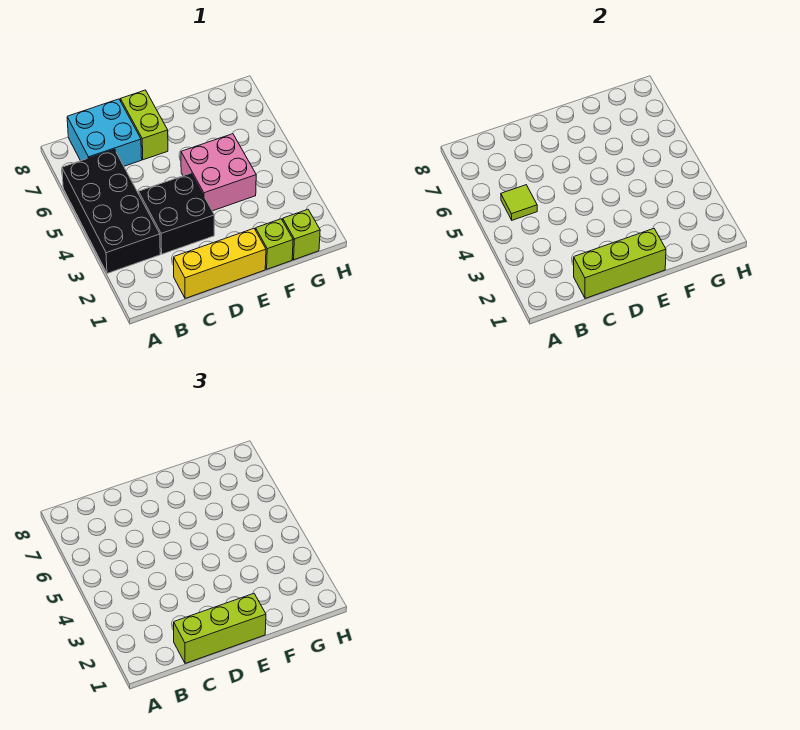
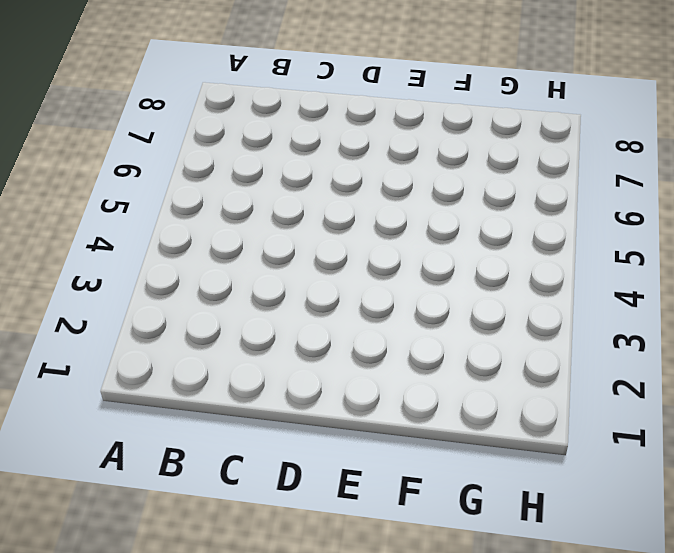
none -> black brick A3:B6 level 1
none -> cyan brick B7:C8 level 1

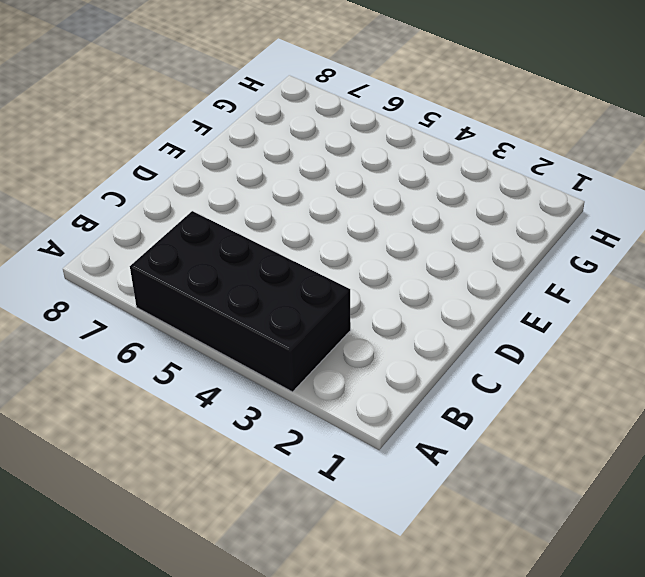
none -> cyan brick B7:C8 level 1
none -> yellow brick C1:E1 level 1

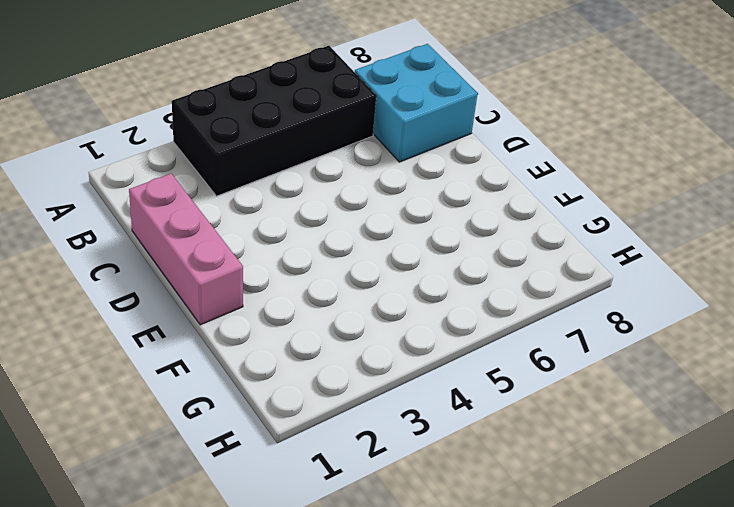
pink brick C1:E1 level 1 -> yellow brick C1:E1 level 1
none -> black brick C3:D4 level 1
none -> lime brick D7:D8 level 1

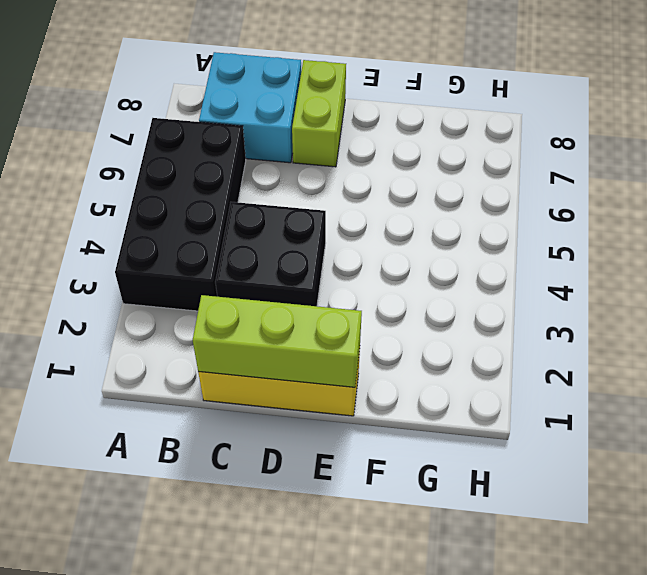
none -> pink brick E4:F5 level 1
none -> lime brick F1 level 1

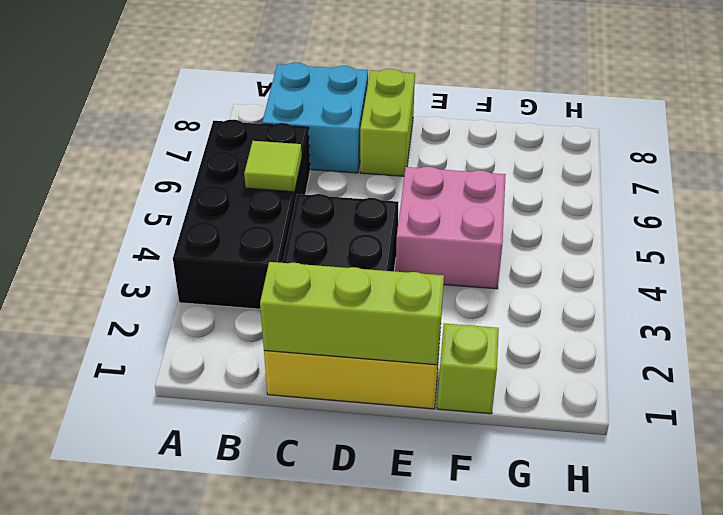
none -> lime brick G1 level 1
none -> lime brick C1:E1 level 3

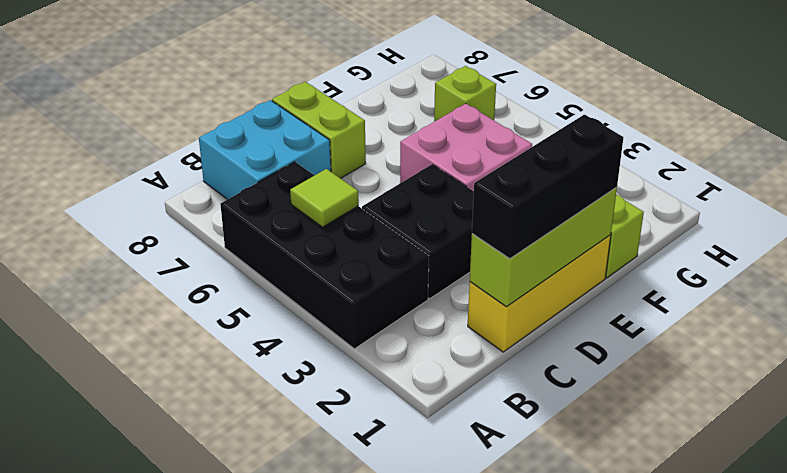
black brick C1:E1 level 3 -> lime brick C1:E1 level 3
lime brick G6 level 1 -> lime brick G1 level 1

